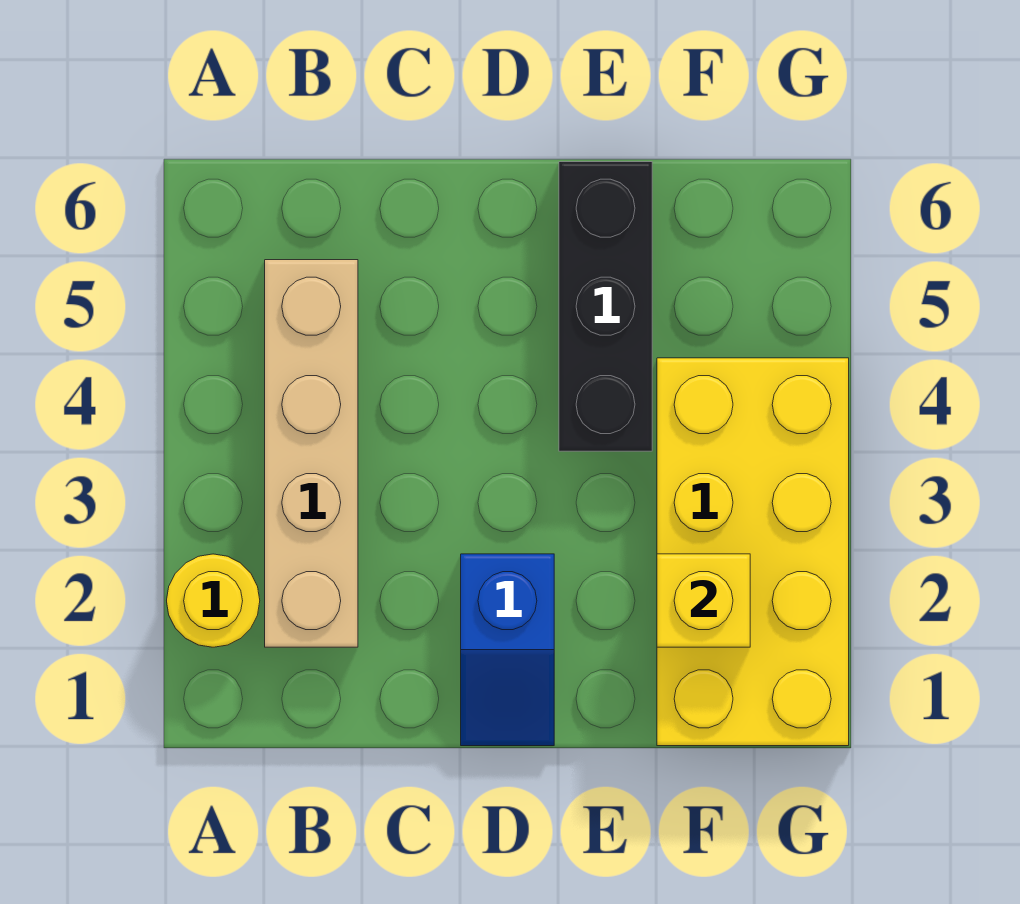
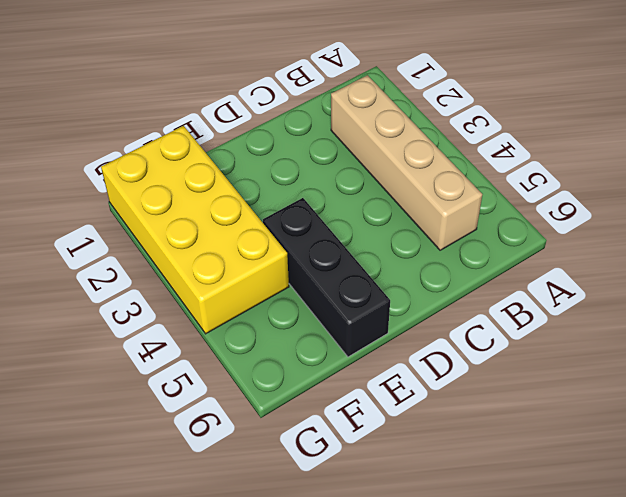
none -> yellow round brick A2 level 1
none -> blue slope D1:D2 level 1 top 2

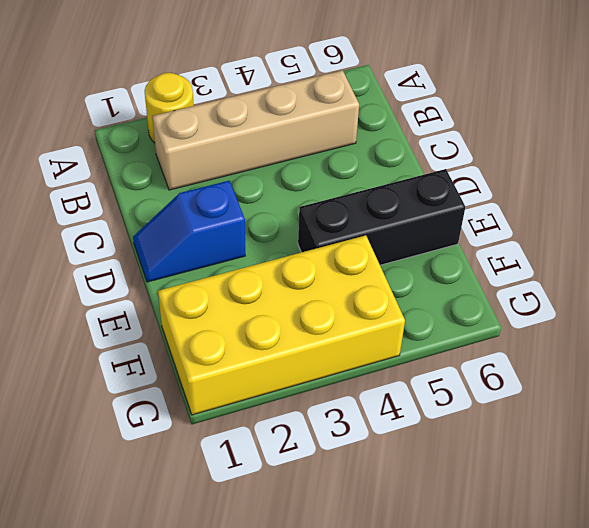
none -> yellow brick F2 level 2

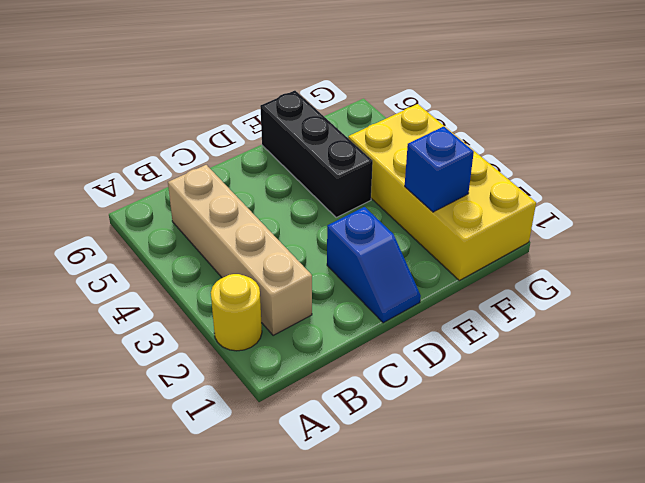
blue brick F2 level 2 -> yellow brick F2 level 2

